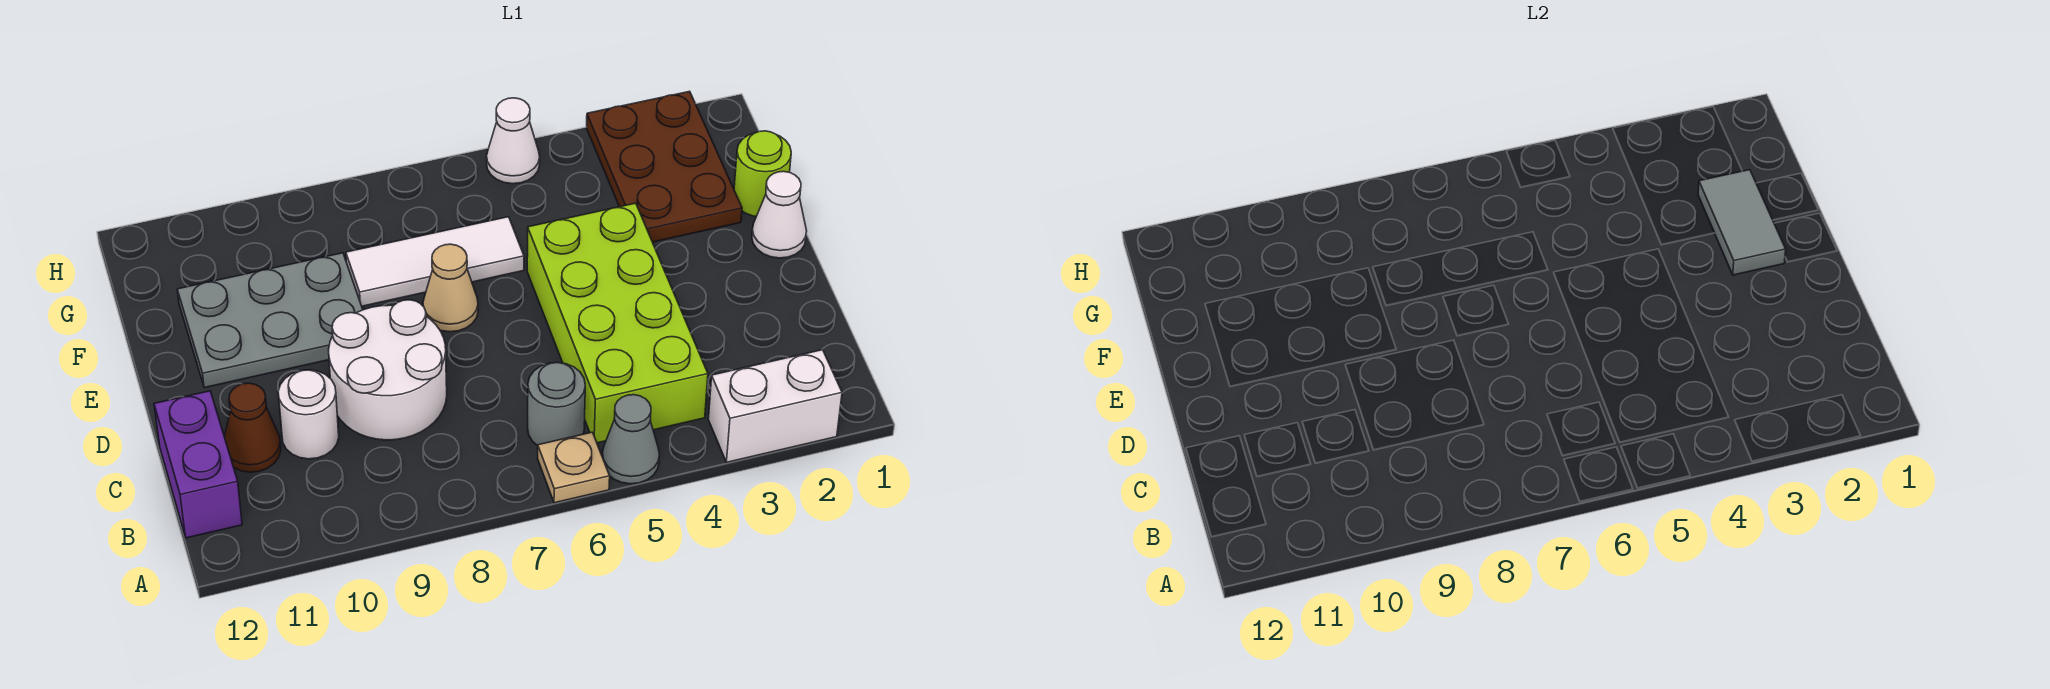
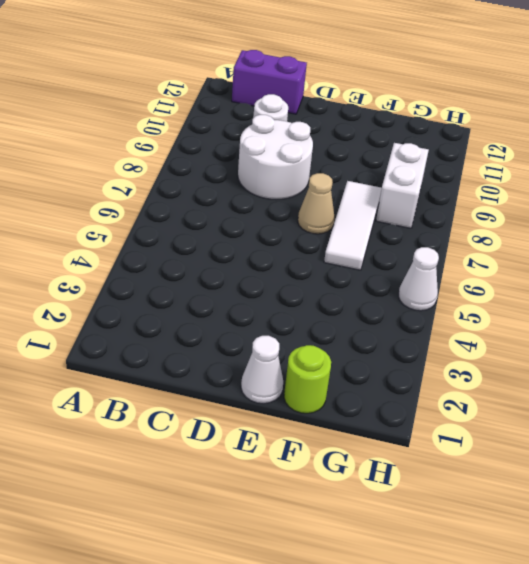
white brick G8:G9 level 1 -> white brick A2:A3 level 1
none -> grey cone A5 level 1
none -> tan plate A6 level 1
none -> lime brick B4:E5 level 1

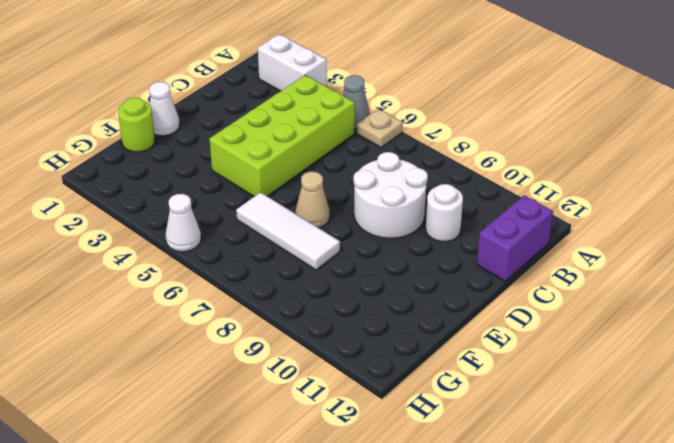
none -> grey round brick B6 level 1
none -> brown cone C11 level 1
none -> grey plate E9:F11 level 1

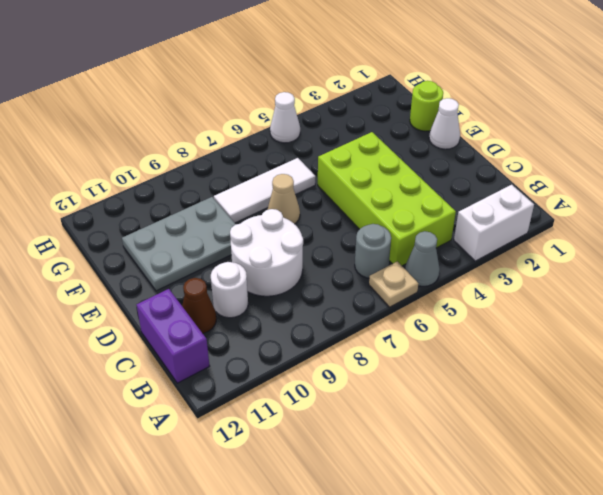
none -> brown plate F2:H3 level 1
none -> grey tile E2:F2 level 2

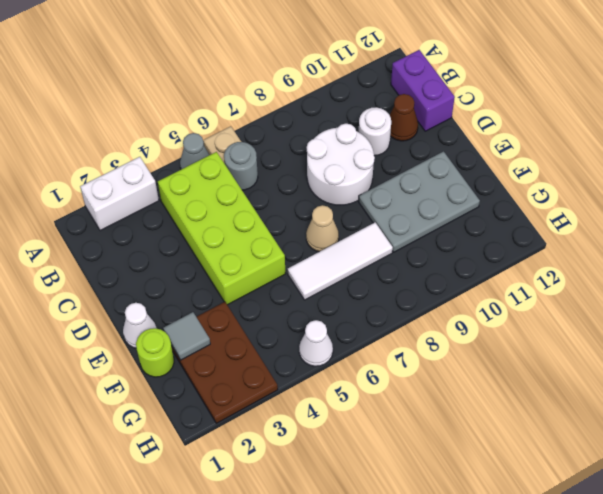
grey tile F2 level 2 -> grey tile E2:F2 level 2

